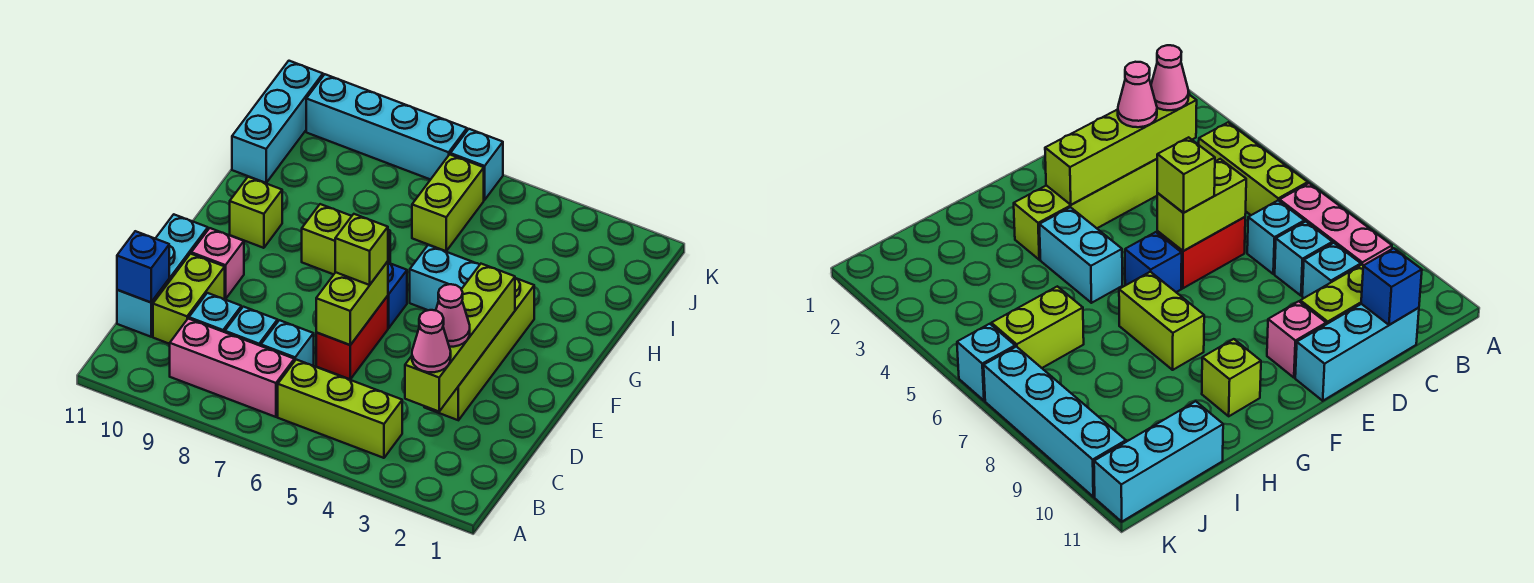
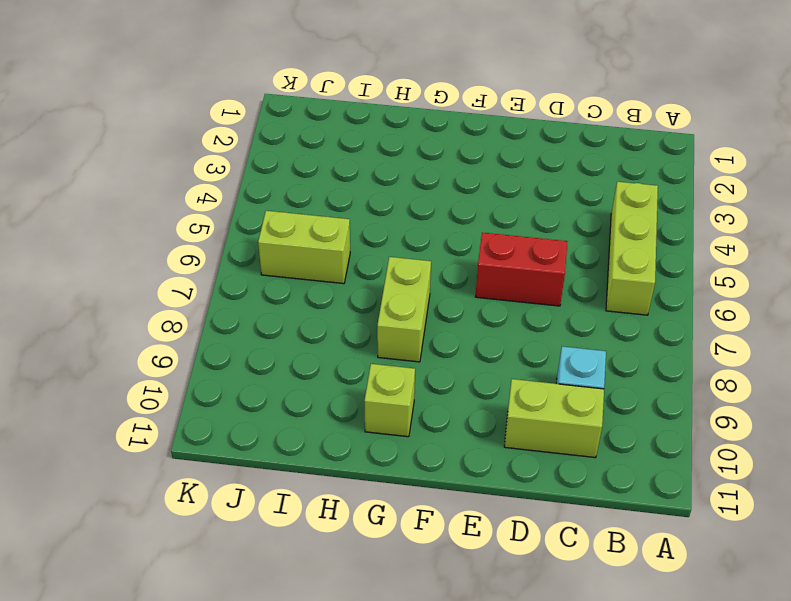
none -> pink brick B7:B9 level 1
none -> cyan brick C7 level 1
none -> cyan brick C8 level 1

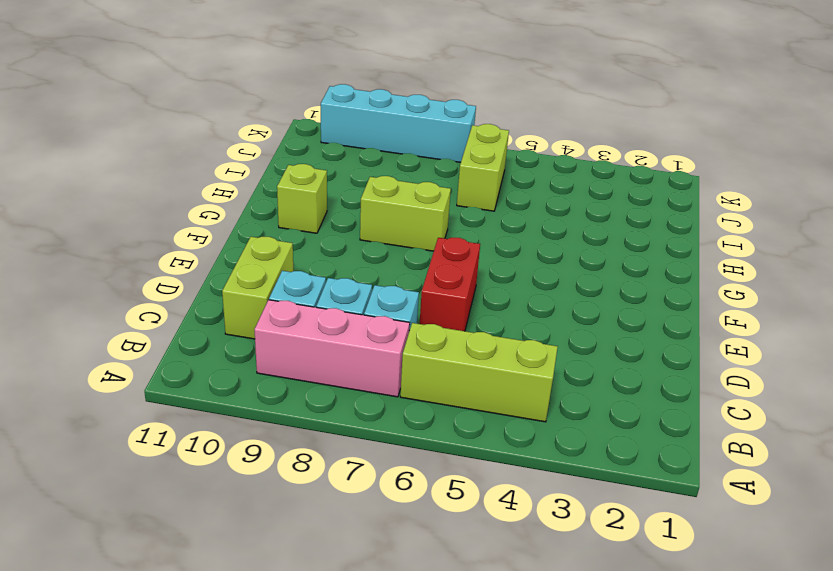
none -> cyan brick C11:E11 level 1
none -> lime brick D3:G3 level 1
none -> pink brick E10 level 1

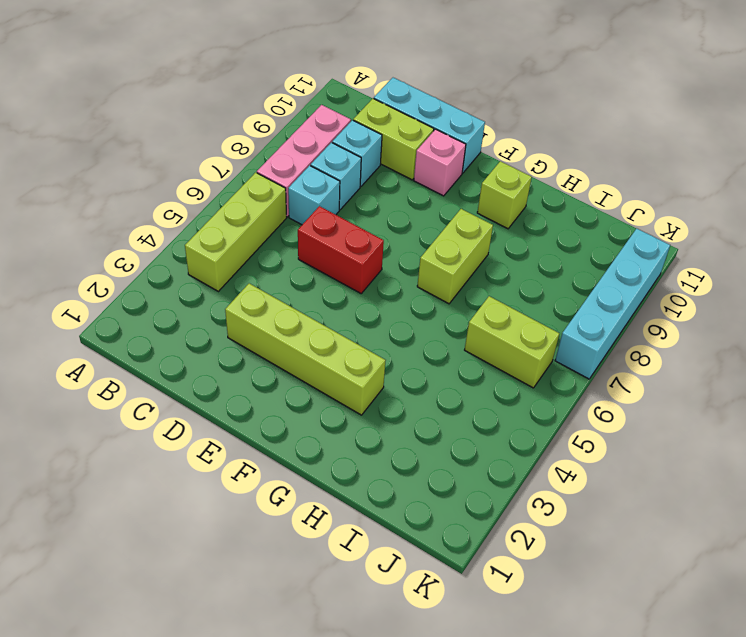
none -> blue brick F6 level 1
none -> cyan brick G4:G5 level 1
none -> cyan brick I11:K11 level 1

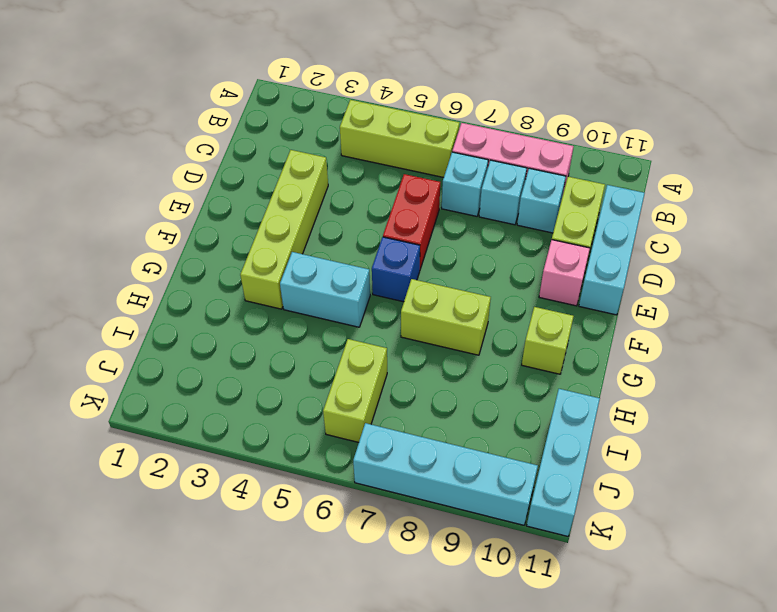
none -> cyan brick K6 level 1
none -> lime brick C3:F3 level 2
none -> blue brick C11 level 2

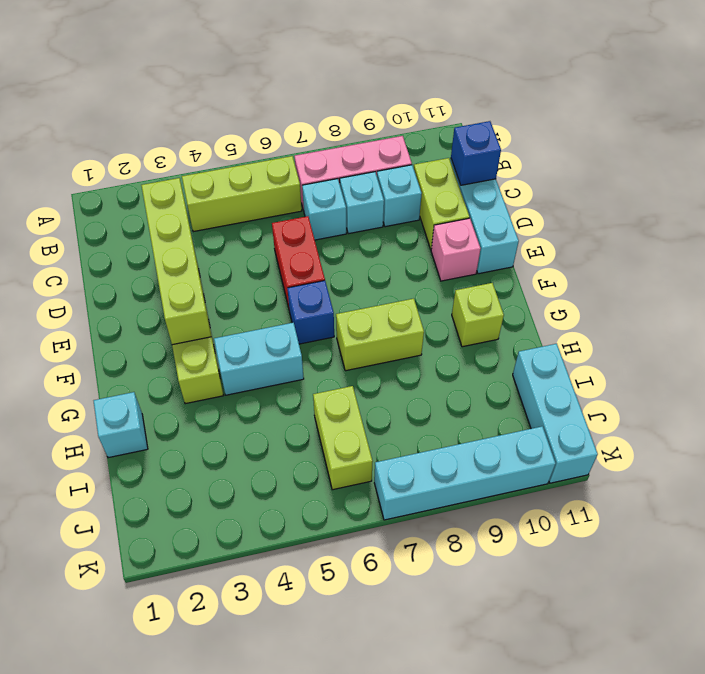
cyan brick H1 level 1 -> cyan brick K6 level 1
none -> lime brick D6:E6 level 2
none -> pink cone C3 level 3
none -> pink cone D3 level 3

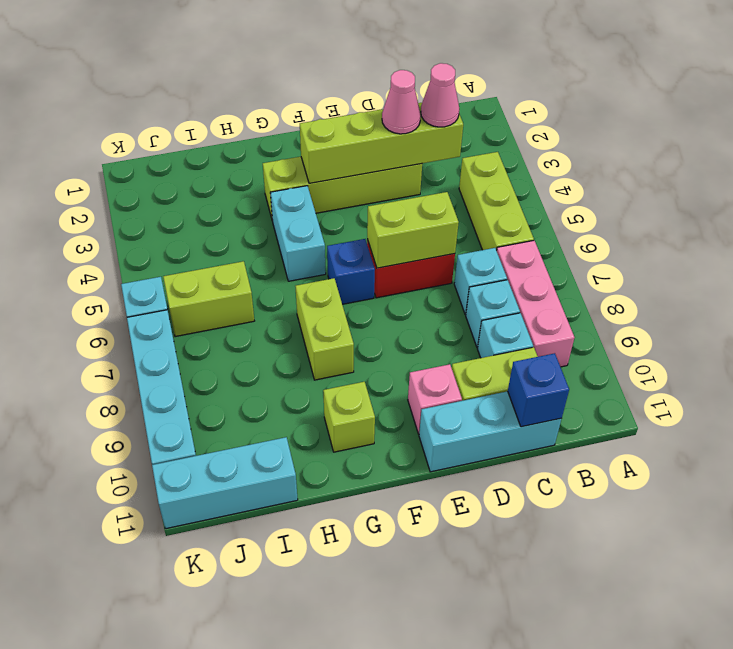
none -> lime brick E6 level 3

